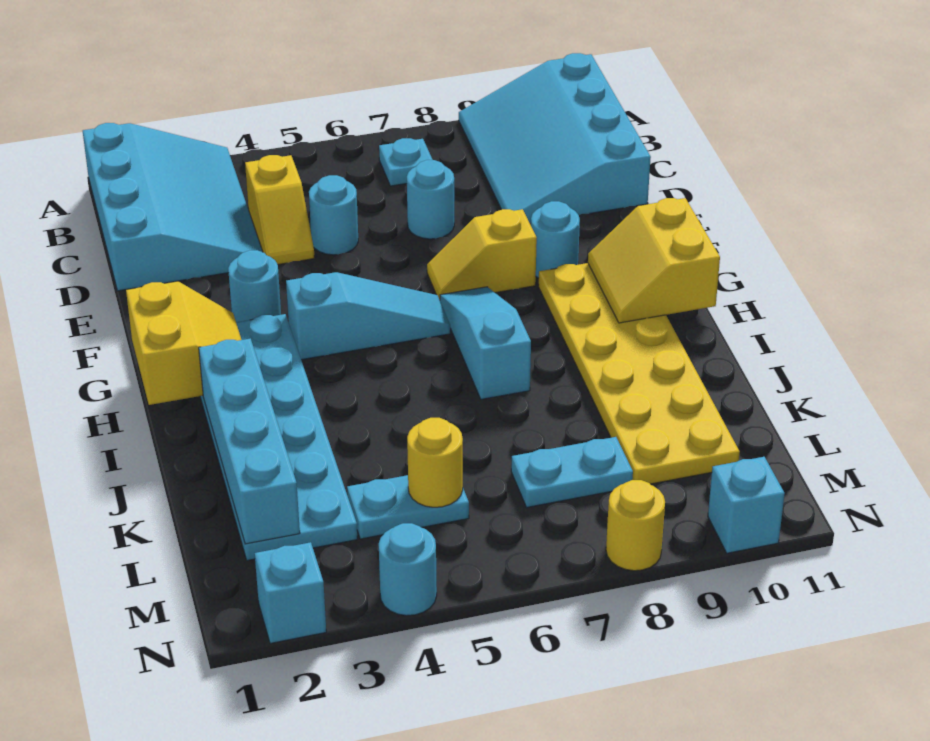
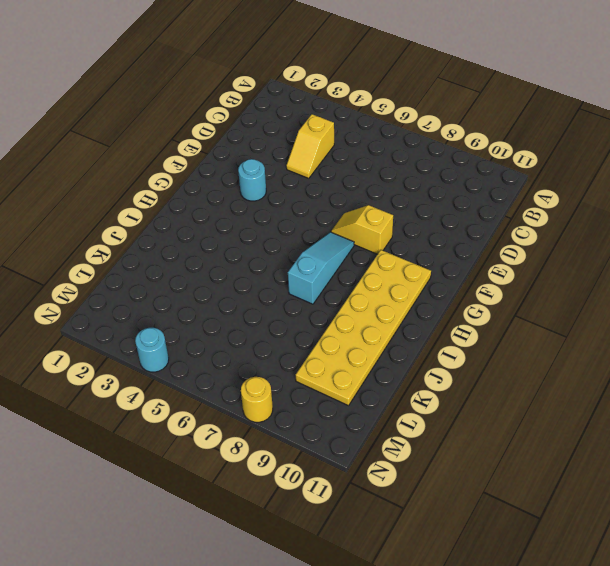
none -> cyan slope A1:D3 level 1 top 1
none -> cyan slope A9:D11 level 1 top 11
none -> cyan plate B7 level 1

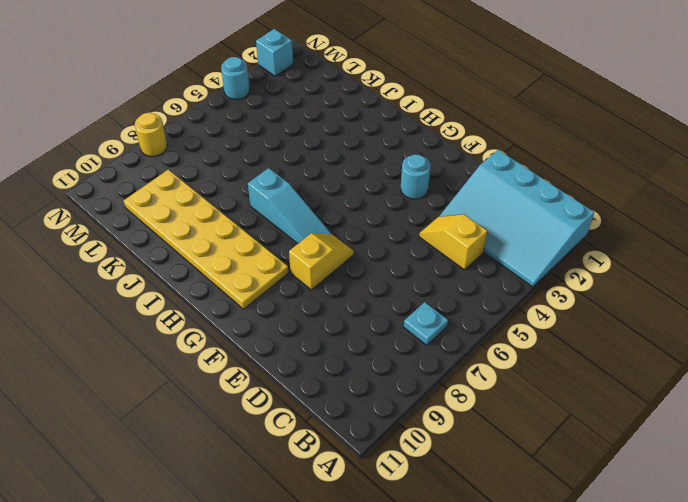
none -> cyan slope A9:D11 level 1 top 11
none -> cyan round brick D5 level 1
none -> cyan round brick D7 level 1

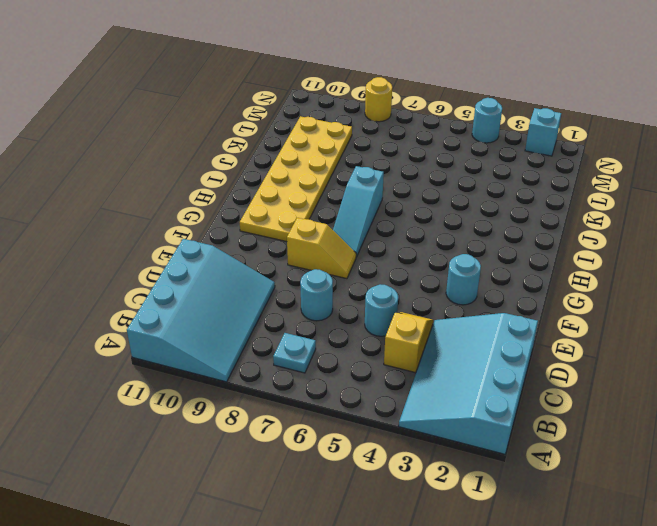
none -> cyan round brick F9 level 1
none -> cyan plate G2:L3 level 1
none -> cyan slope G4:G6 level 1 top 4

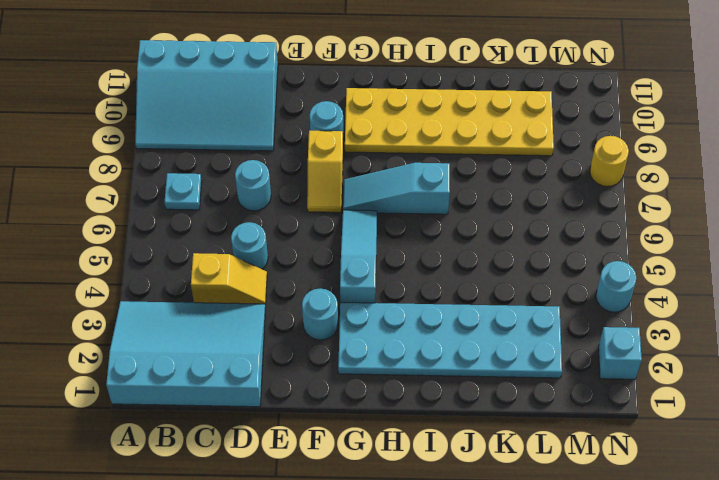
none -> cyan plate L4:L5 level 1
none -> cyan plate L7:L8 level 1
none -> cyan brick N10 level 1

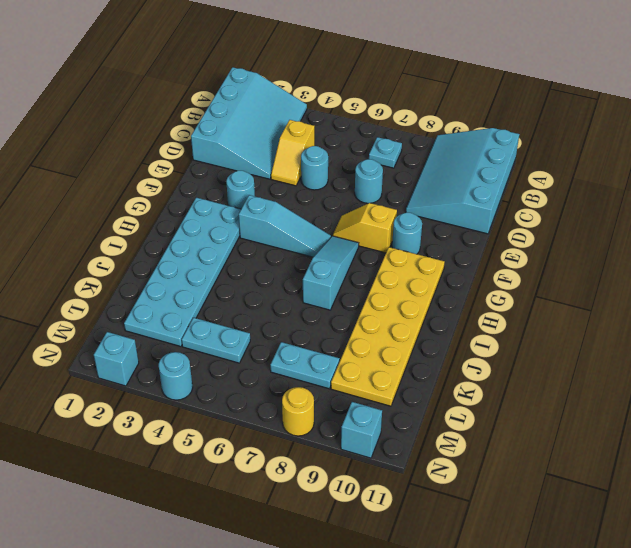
none -> yellow slope G1:H2 level 2 top 1
none -> yellow slope G10:H11 level 2 top 11
none -> cyan brick I2:L2 level 2

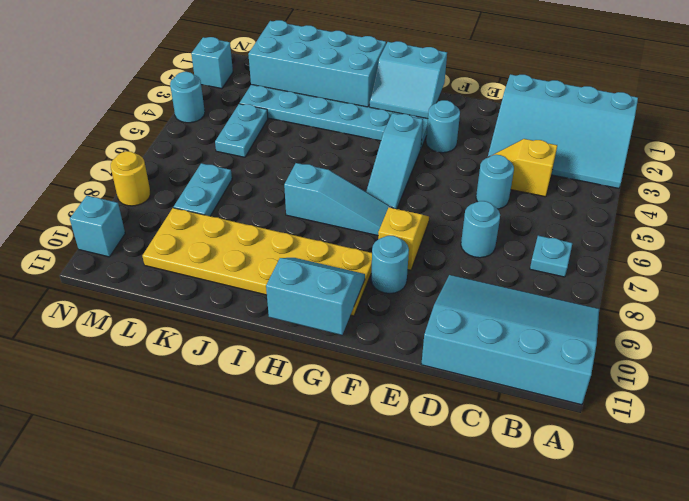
cyan slope G1:H2 level 2 top 1 -> yellow slope G1:H2 level 2 top 1
cyan slope G10:H11 level 2 top 11 -> yellow slope G10:H11 level 2 top 11
cyan brick I1:L2 level 2 -> cyan brick I2:L2 level 2
none -> yellow round brick L5 level 2

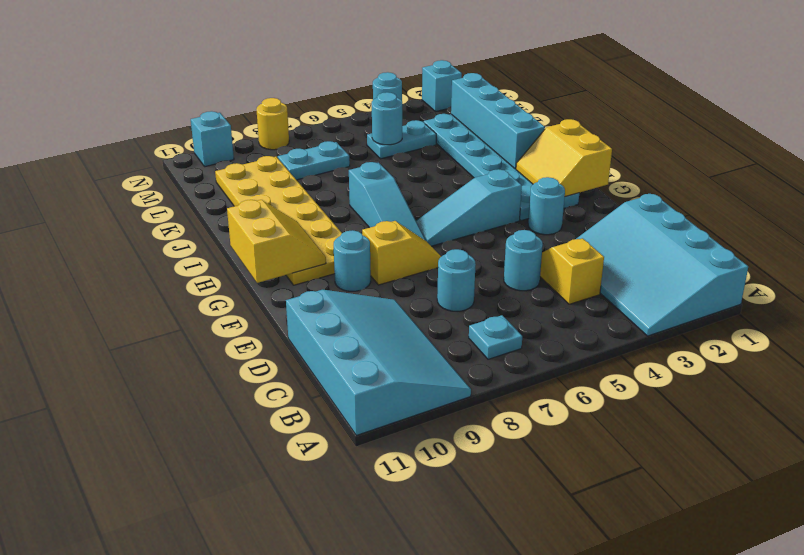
cyan round brick L5 level 2 -> yellow round brick L5 level 2

